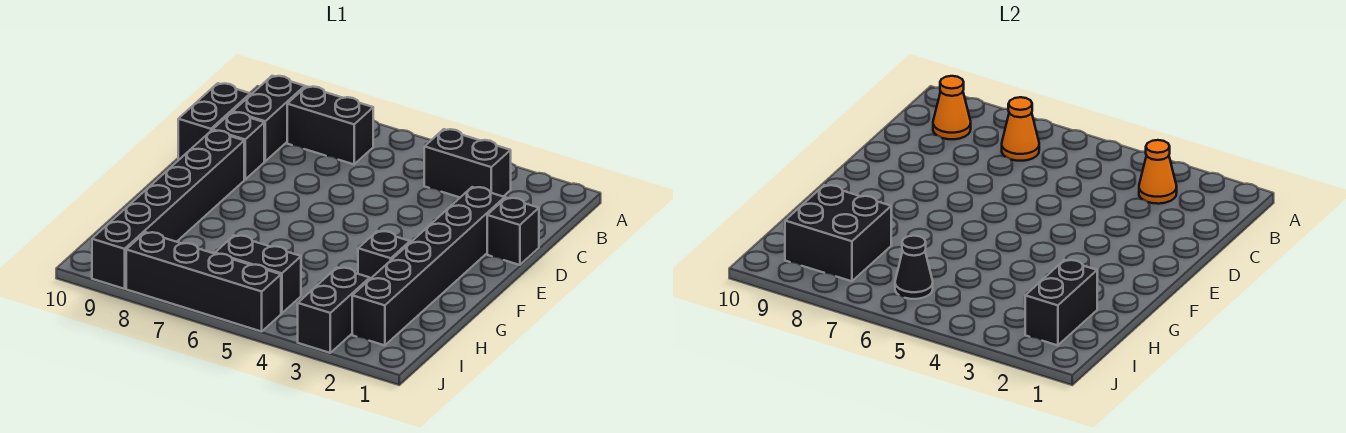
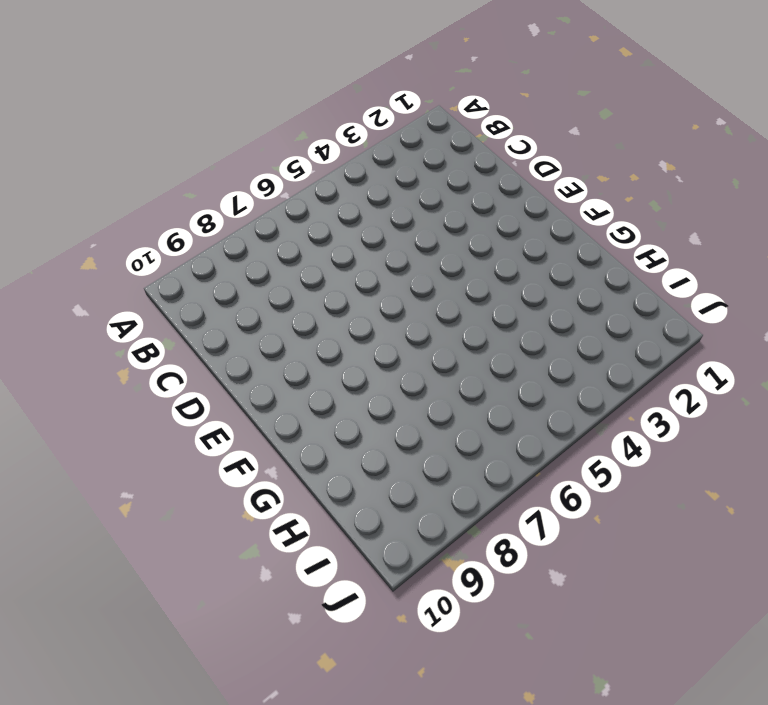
none -> black brick B3:B4 level 1
none -> black brick B7:B8 level 1
none -> black brick B9:C9 level 1

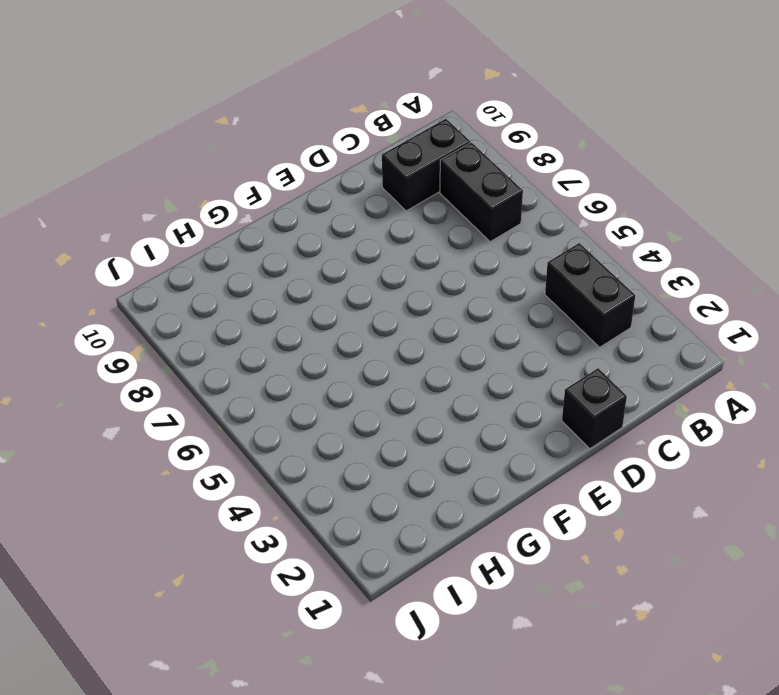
none -> black brick C10:D10 level 1
none -> black brick D2:I2 level 1
none -> black brick D9 level 1

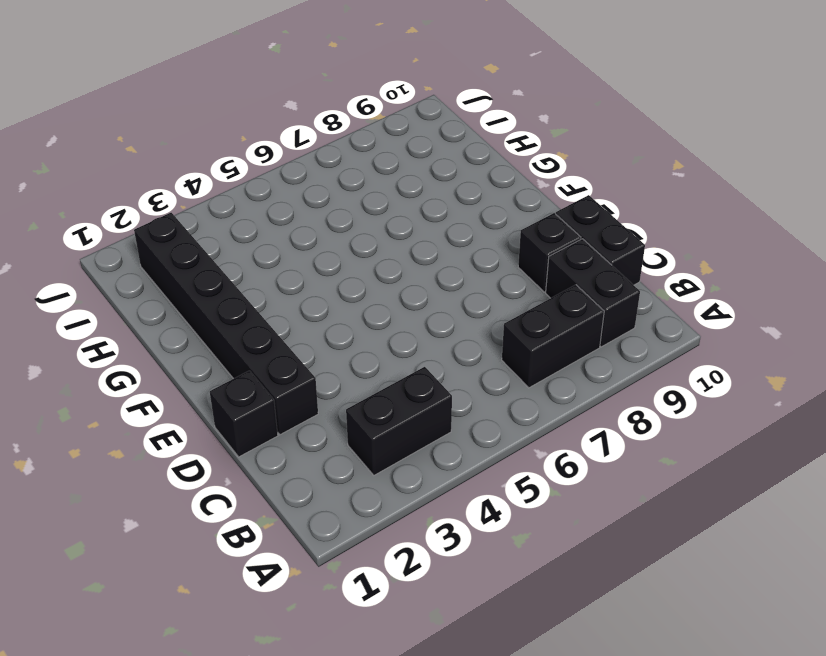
none -> black brick E9:J9 level 1
none -> black brick G3 level 1
none -> black brick I3:J3 level 1

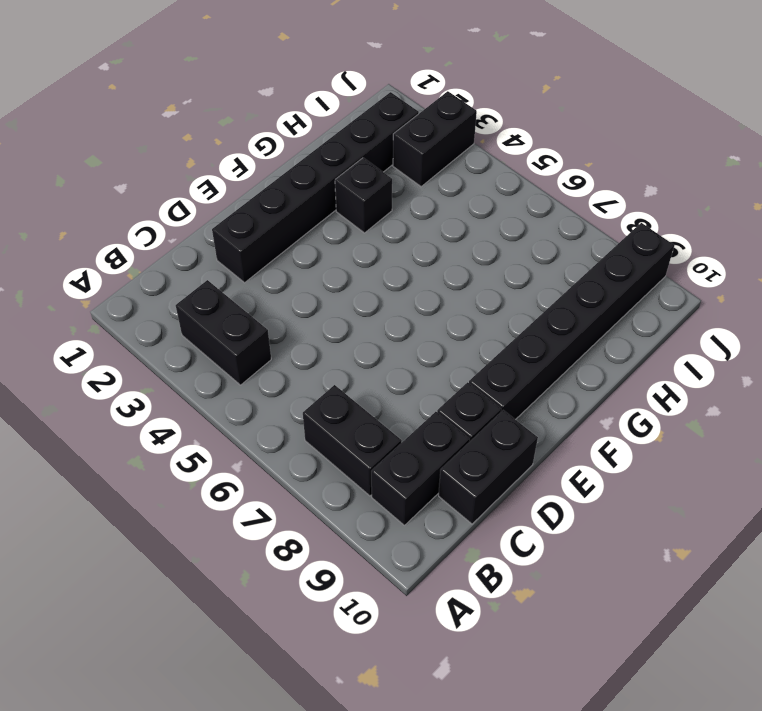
none -> black brick D1 level 1
none -> black brick I5:I6 level 1
none -> black brick J5:J8 level 1

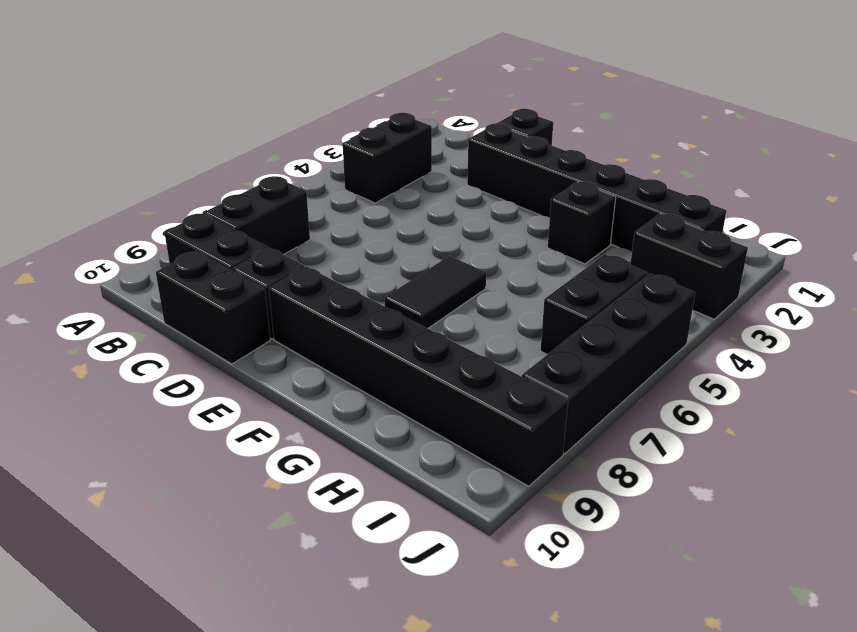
black tile F6:F7 level 1 -> none
none -> orange cone B3 level 2
none -> orange cone B7 level 2
none -> orange cone B9 level 2

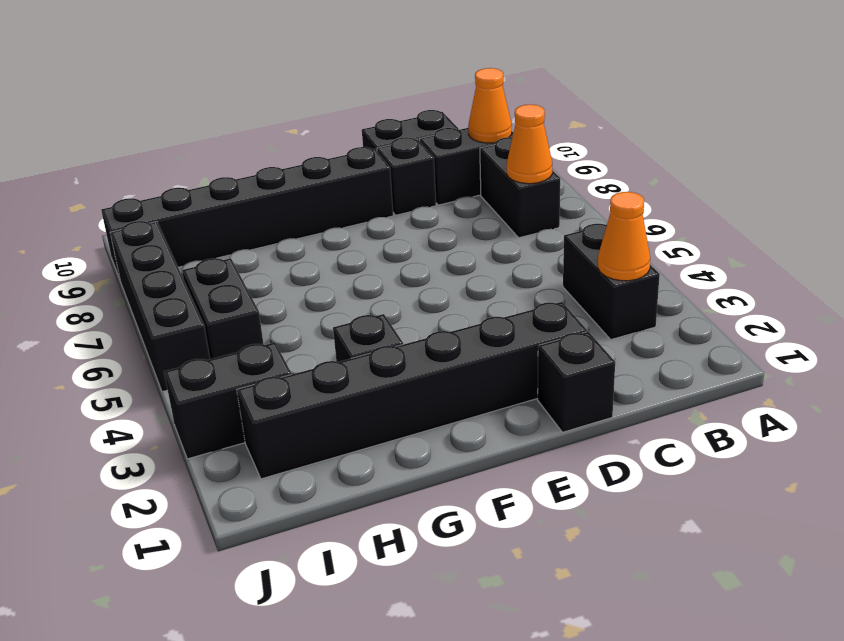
none -> black brick H2:I2 level 2
none -> black brick H8:I9 level 2
none -> black cone I6 level 2

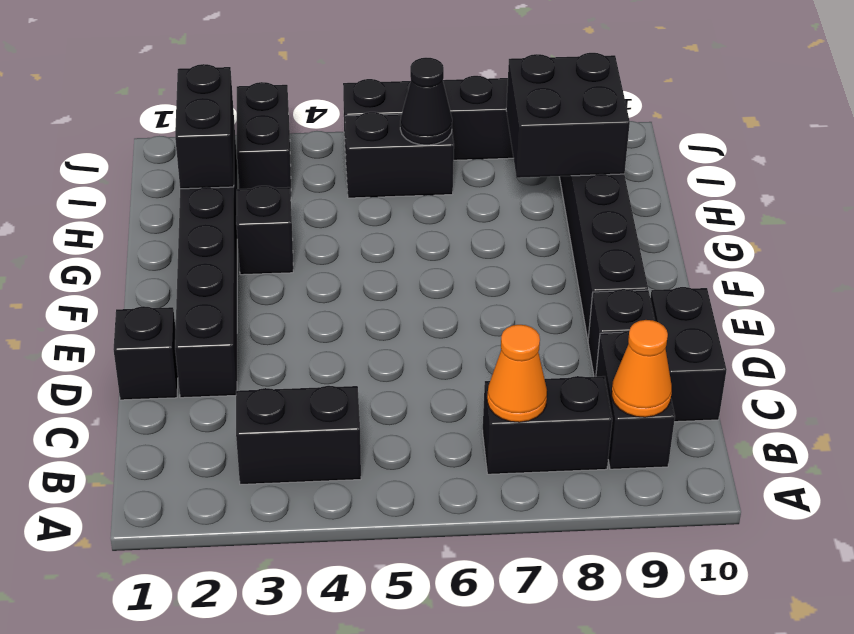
none -> orange cone B3 level 2

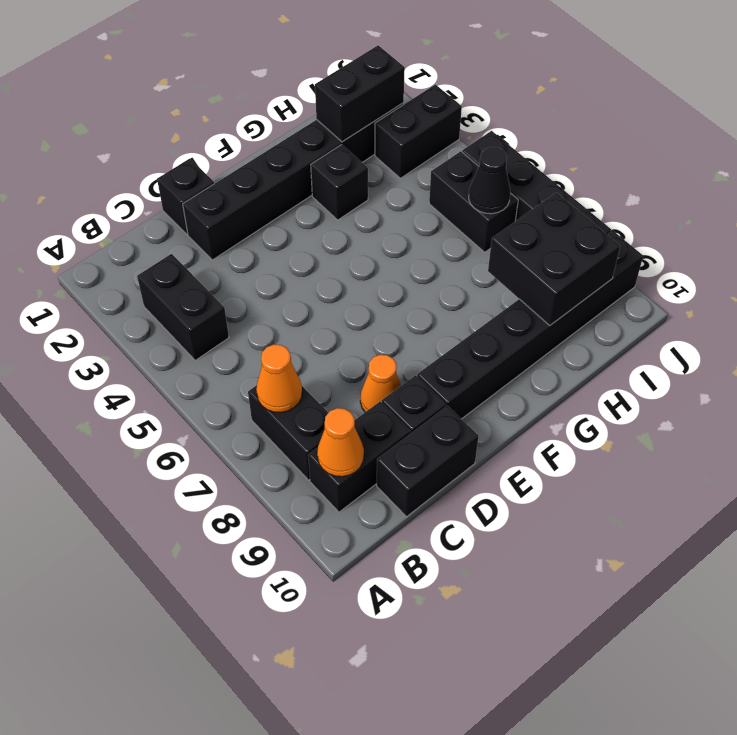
orange cone D8 level 1 -> orange cone B3 level 2

